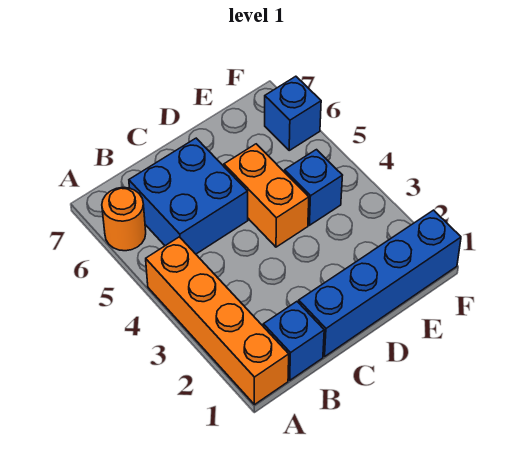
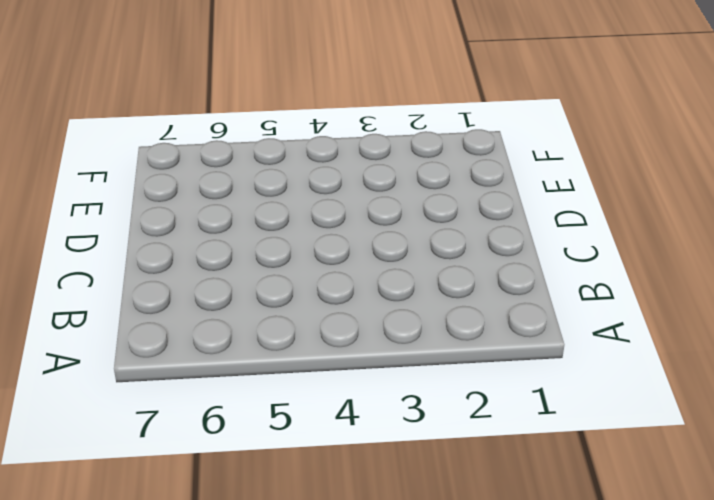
none -> orange brick A1:A4 level 1
none -> orange round brick A6 level 1

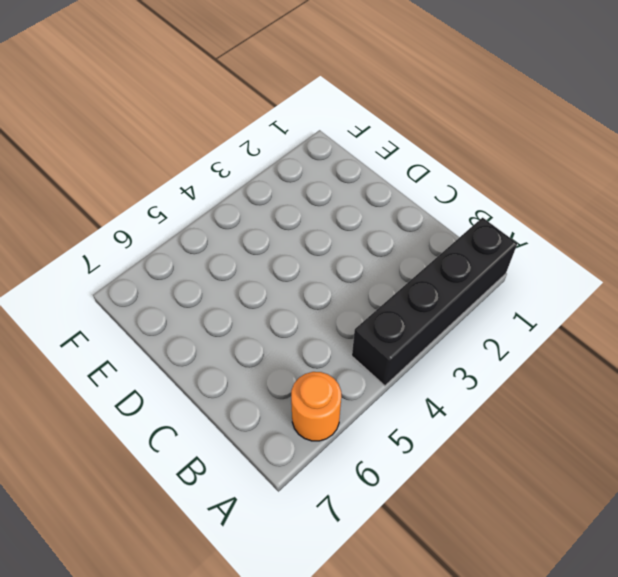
black brick A1:A4 level 1 -> orange brick A1:A4 level 1
none -> blue brick B1 level 1
none -> blue brick B5:C6 level 1

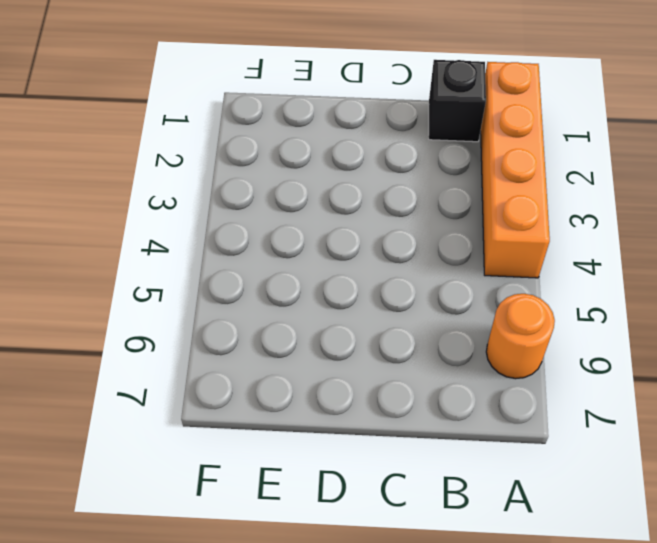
black brick B1 level 1 -> blue brick B1 level 1
none -> blue brick B5:C6 level 1
none -> blue brick C1:F1 level 1

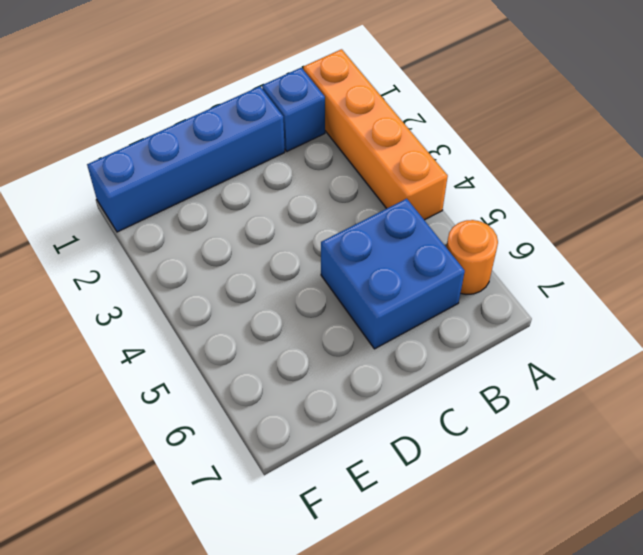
none -> orange brick D4:D5 level 1
none -> blue brick E4 level 1

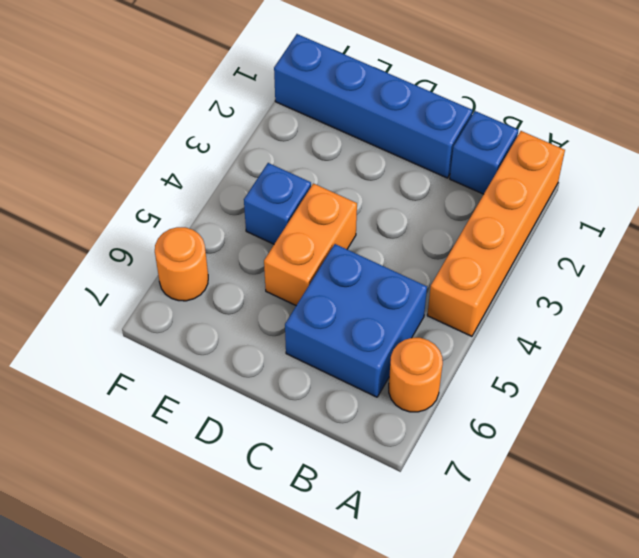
orange round brick F6 level 1 -> blue brick F6 level 1

